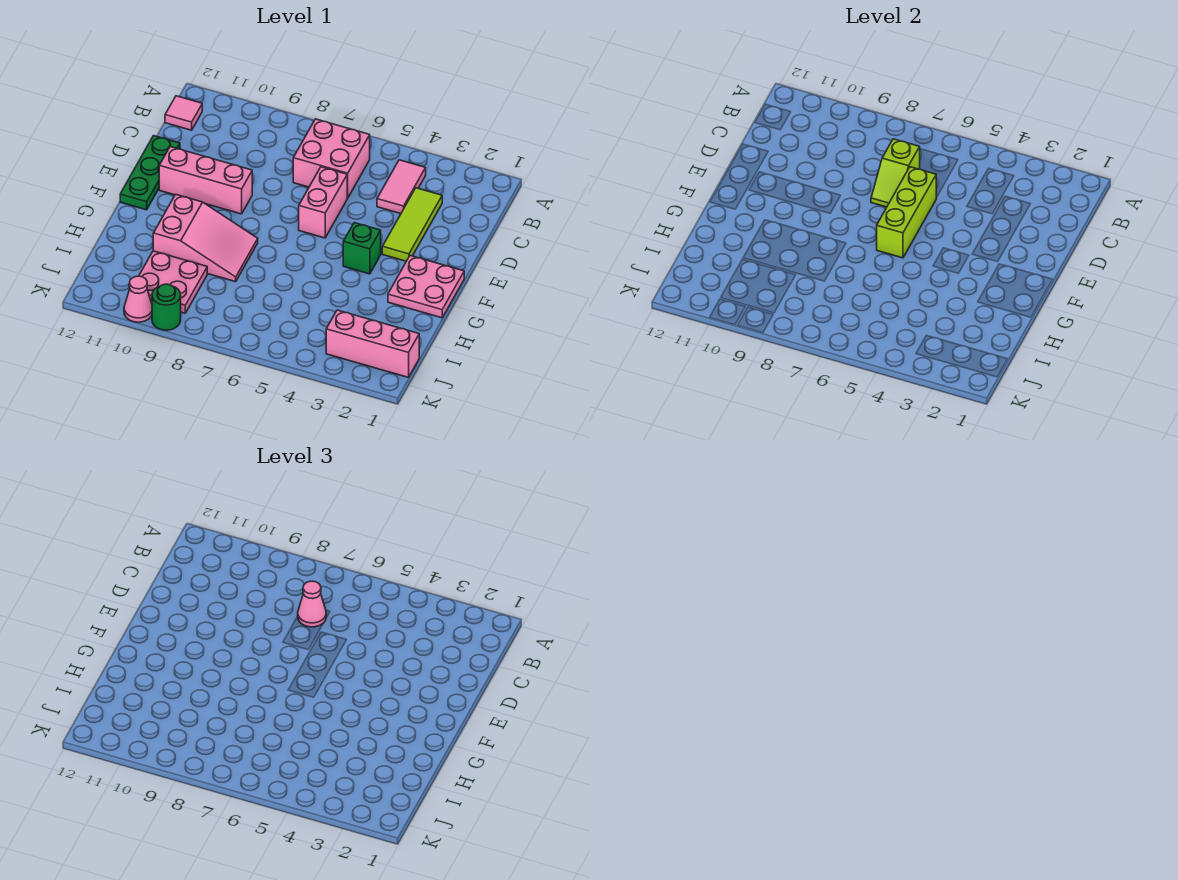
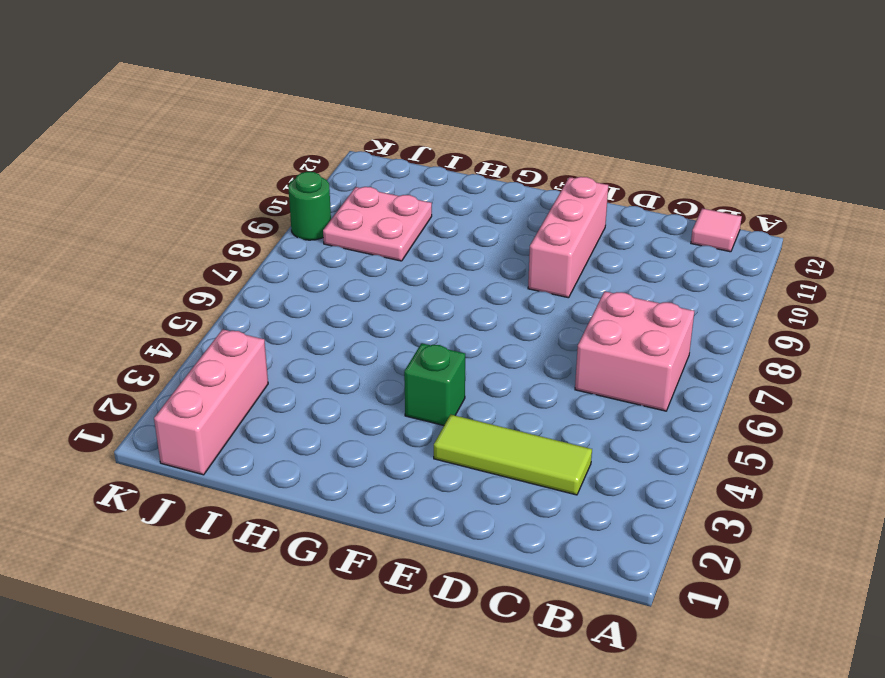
none -> pink tile B4:C4 level 1
none -> pink brick D6:E6 level 1
none -> green plate D12:F12 level 1

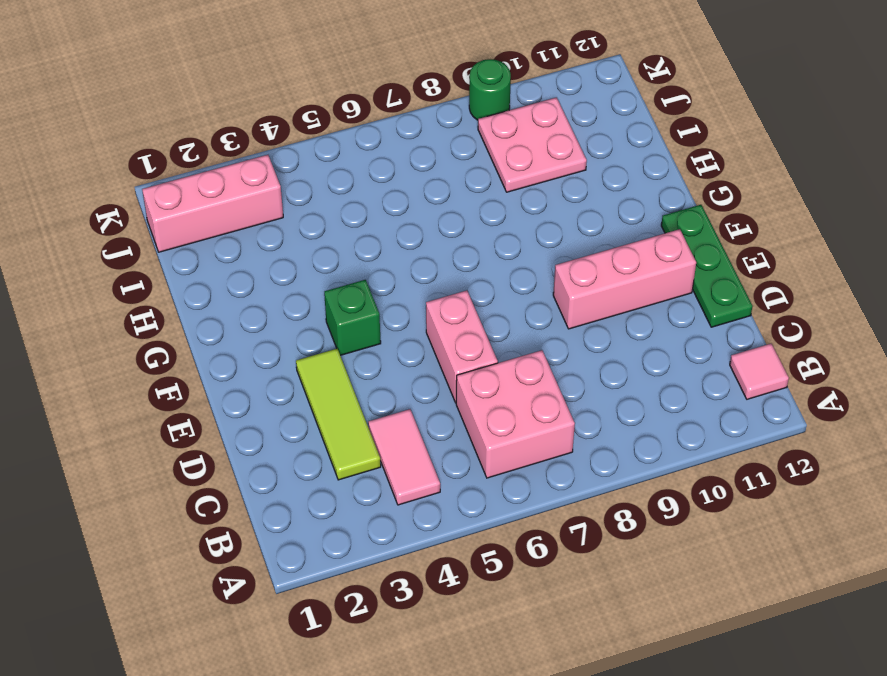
none -> pink plate F1:G2 level 1
none -> pink slope G8:H10 level 1 top 10
none -> pink cone K10 level 1

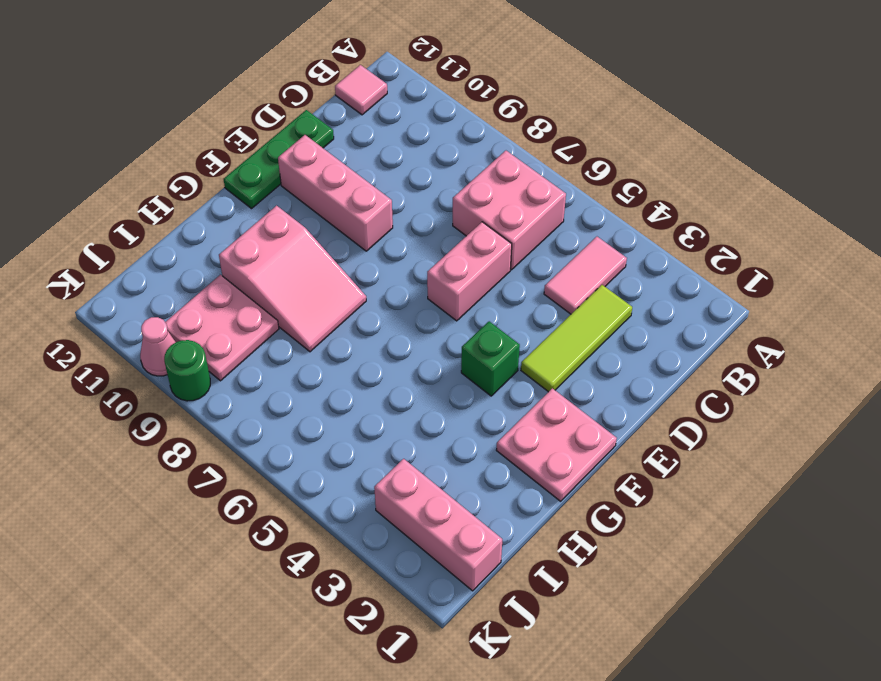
none -> lime slope C7:D7 level 2 top C
none -> lime brick D6:F6 level 2
none -> pink cone C7 level 3

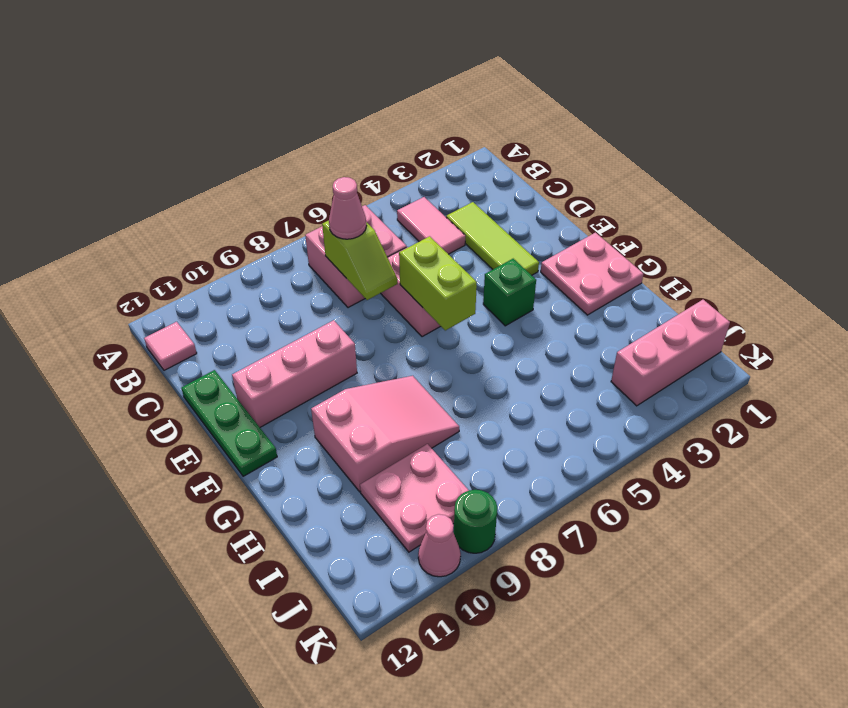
lime brick E6:F6 level 2 -> lime brick D6:F6 level 2

